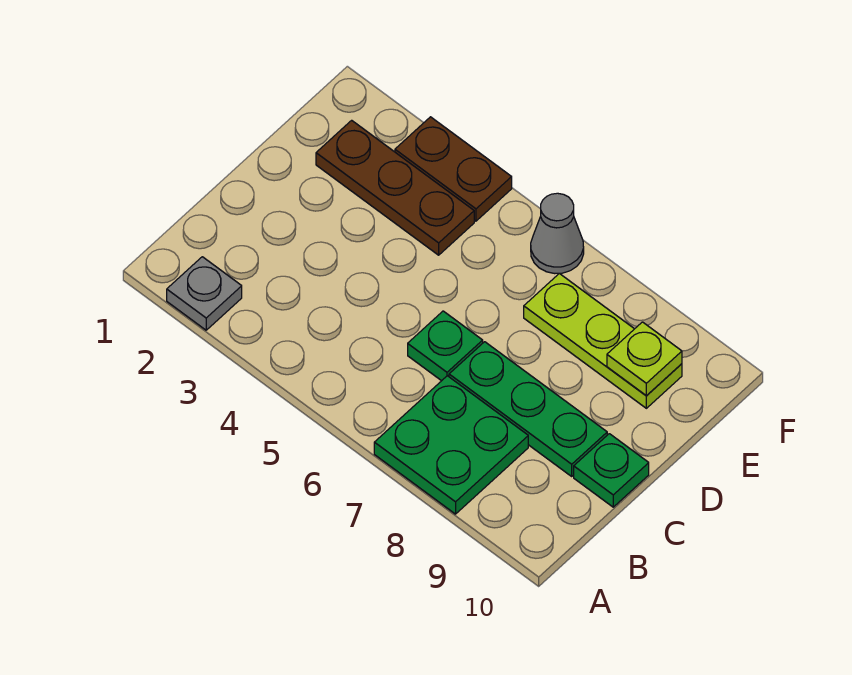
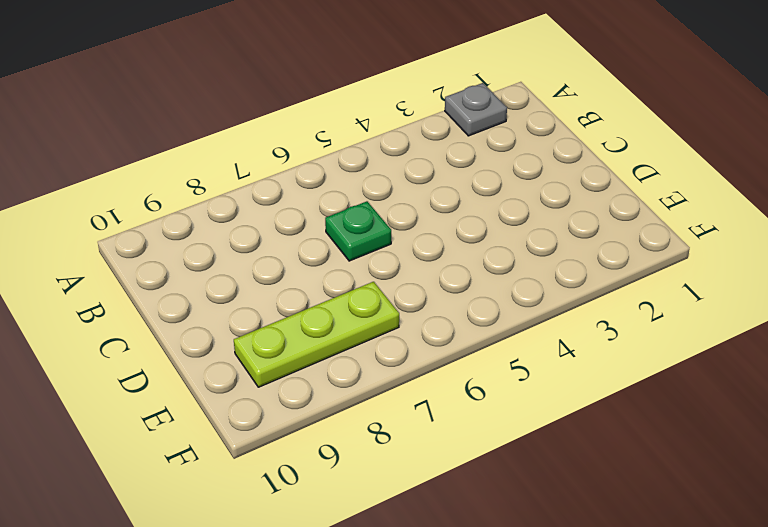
none -> green plate A7:B8 level 1
none -> green plate C7:C9 level 1

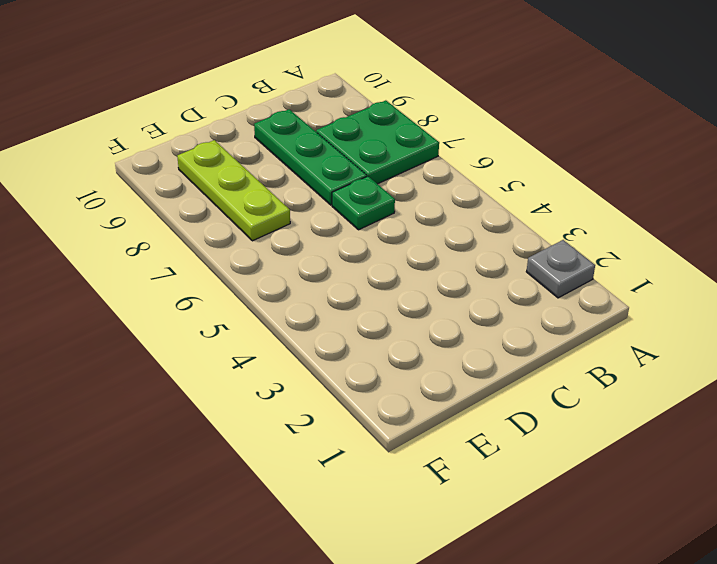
none -> green plate C10 level 1
none -> brown plate E2:E4 level 1

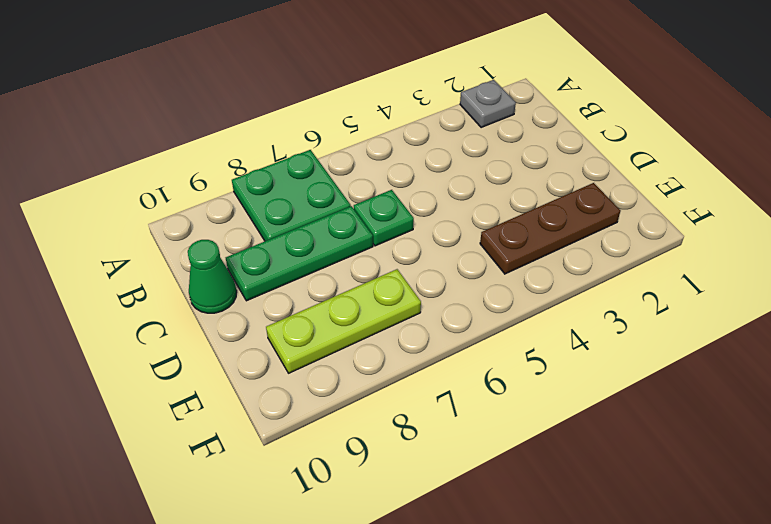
green cone C10 level 1 -> green plate C10 level 1
none -> brown plate F3:F4 level 1
none -> grey cone F6 level 1

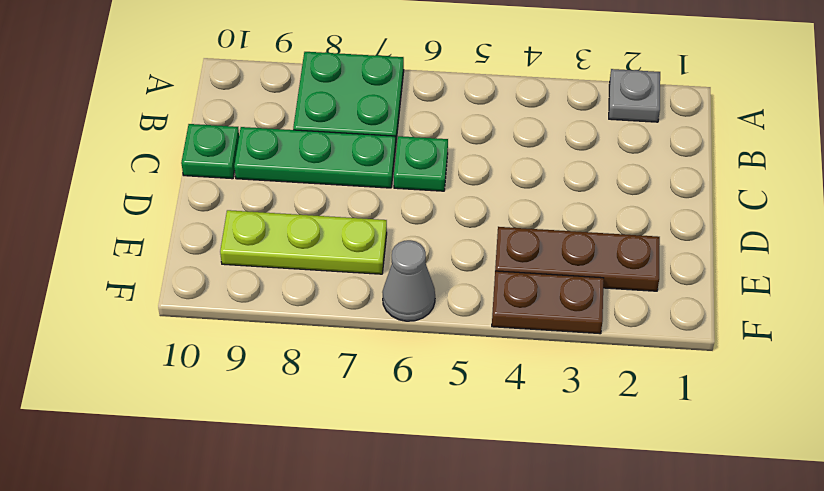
none -> lime plate E9 level 2

